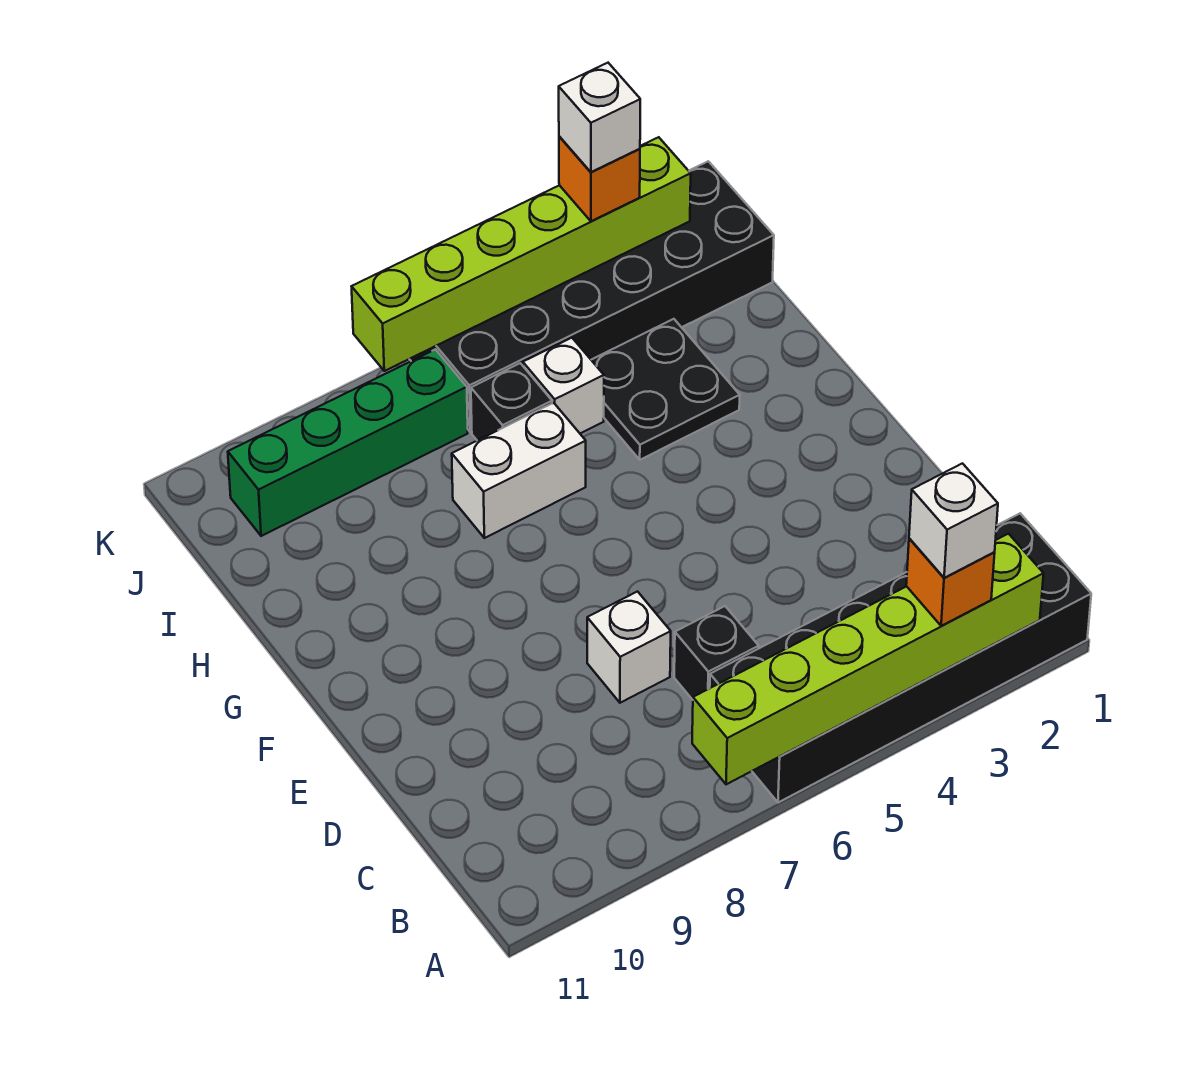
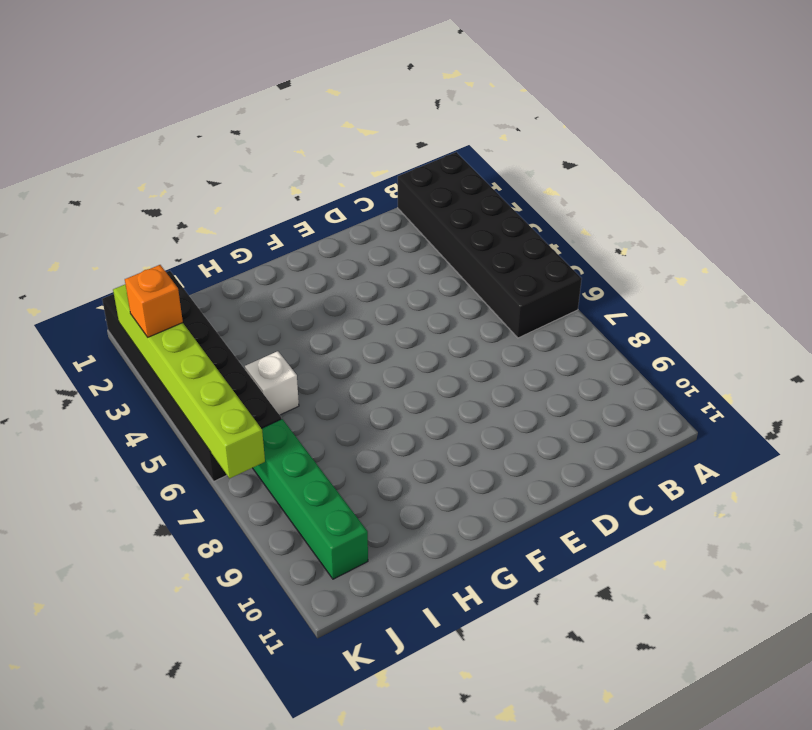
none -> black brick C6 level 1
none -> white brick D7 level 1
none -> black plate H3:I4 level 1

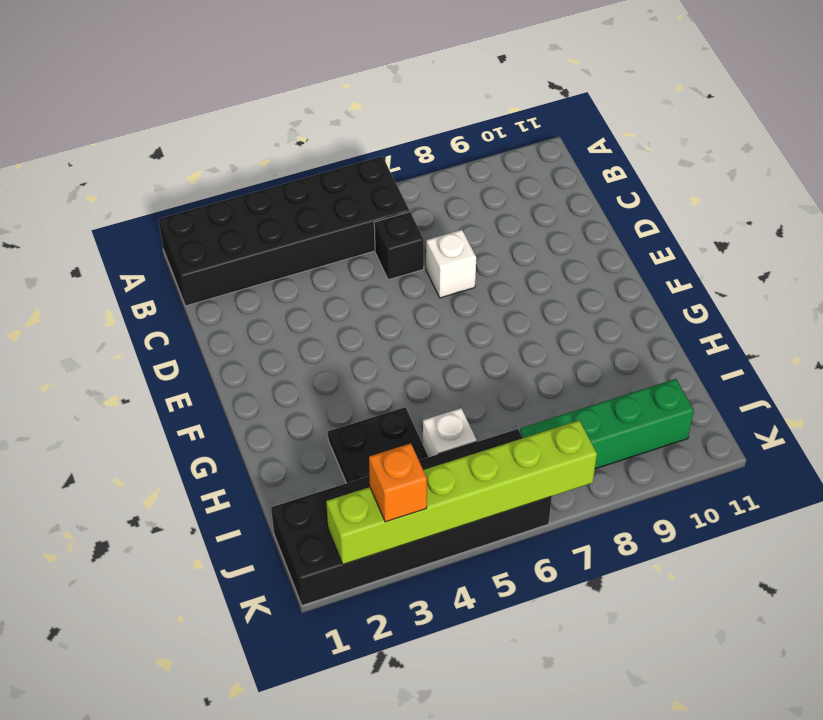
none -> white brick H6:H7 level 1
none -> black brick I6 level 1
none -> lime brick A2:A7 level 2

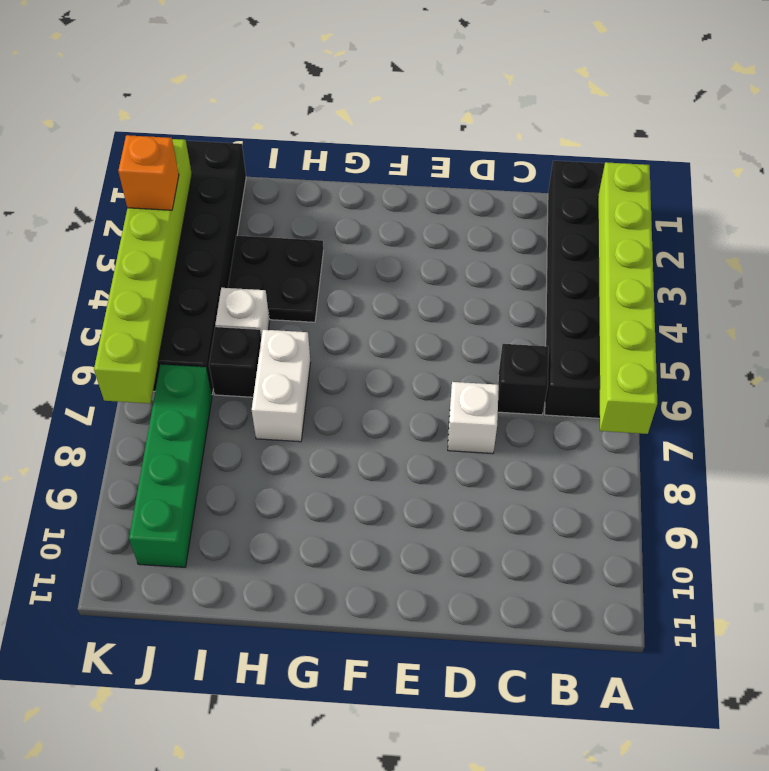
none -> orange brick A3 level 3
none -> white brick A3 level 4
none -> white brick K3 level 4

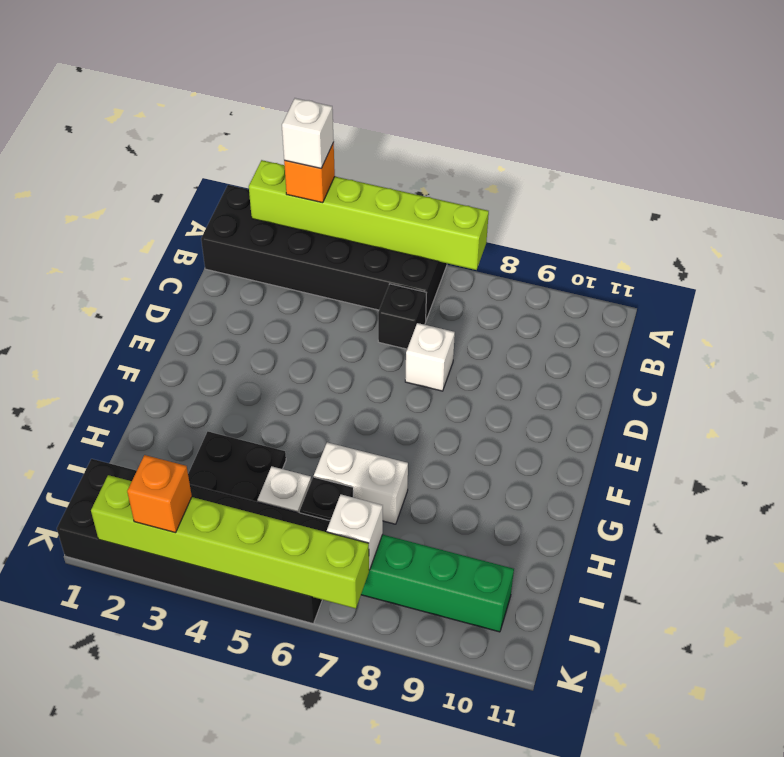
white brick J7 level 2 -> white brick K3 level 4

